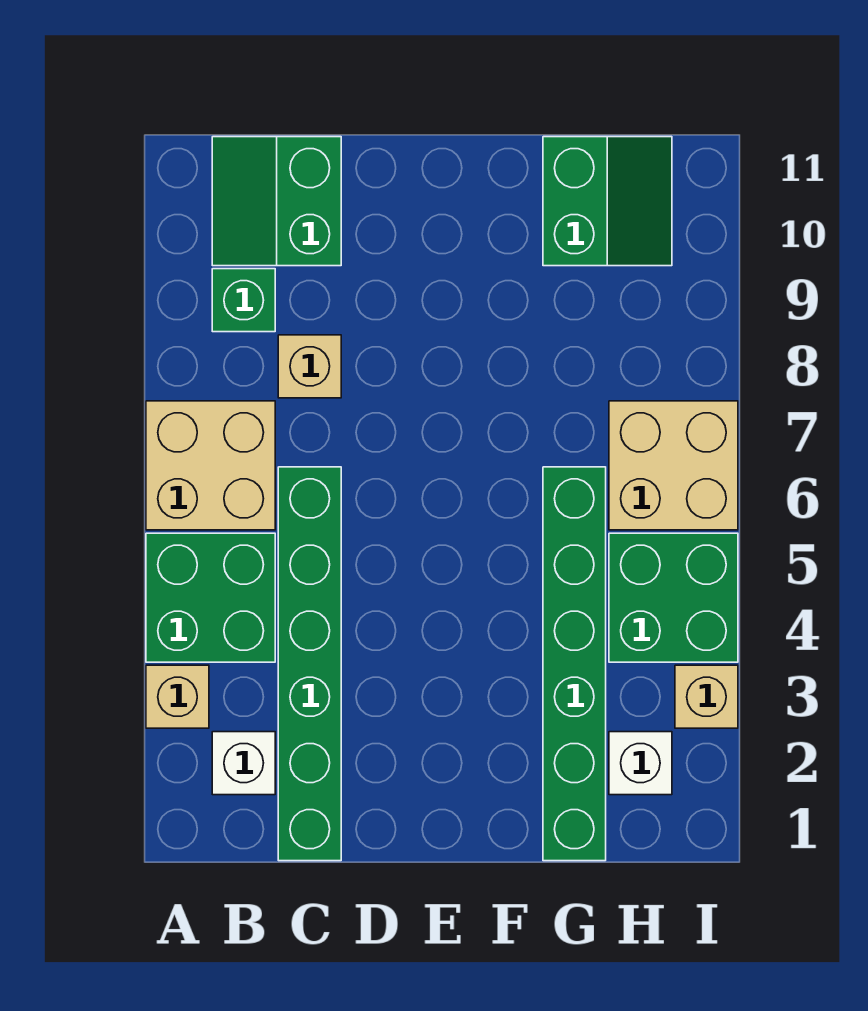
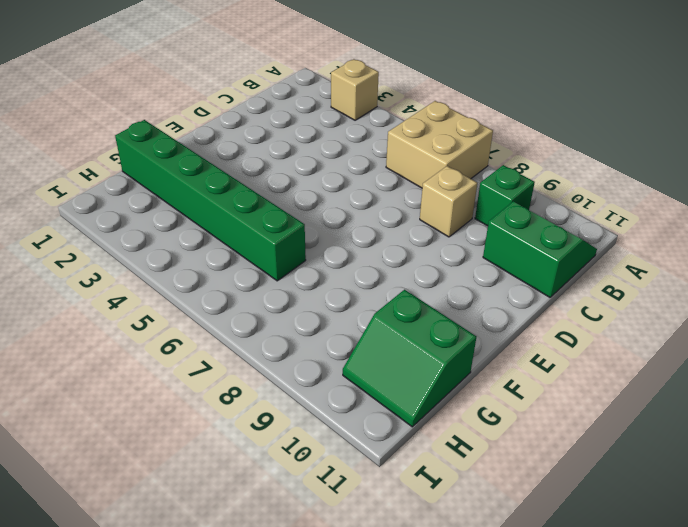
none -> green brick A4:B5 level 1
none -> white brick B2 level 1
none -> green brick C1:C6 level 1

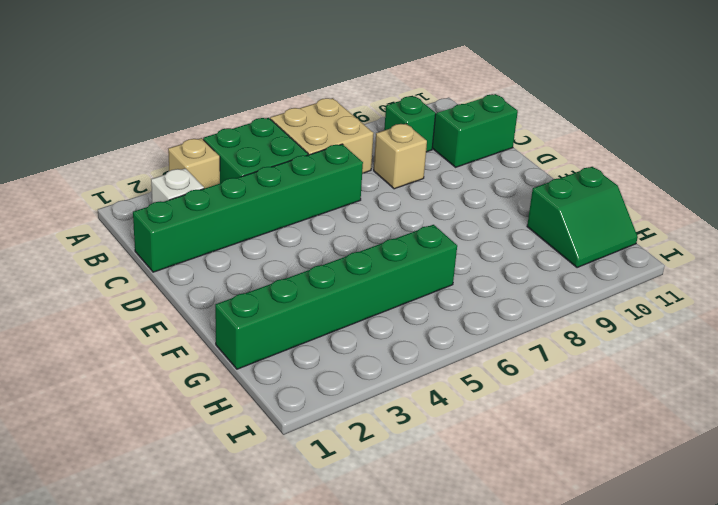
none -> white brick H2 level 1
none -> green brick H4:I5 level 1
none -> tan brick H6:I7 level 1

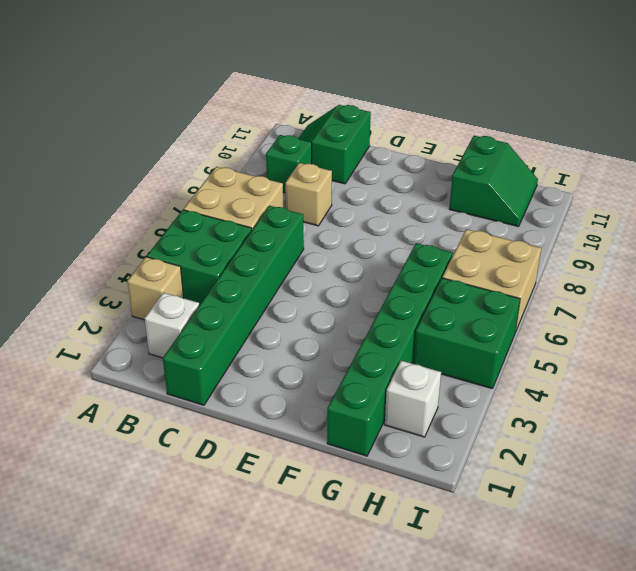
none -> tan brick I3 level 1

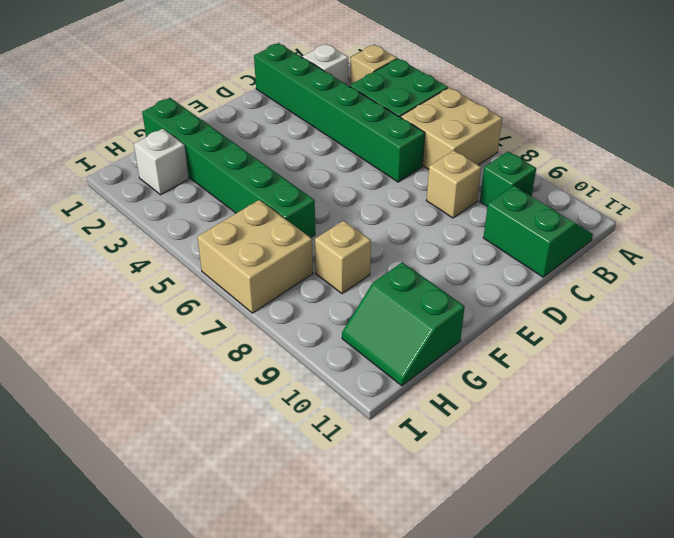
tan brick G8 level 1 -> tan brick I3 level 1
none -> green brick H4:I5 level 1

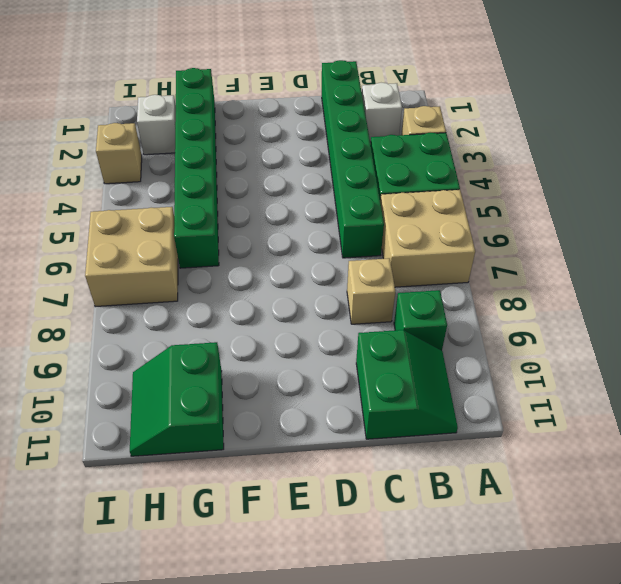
none -> green brick H4:I5 level 1

